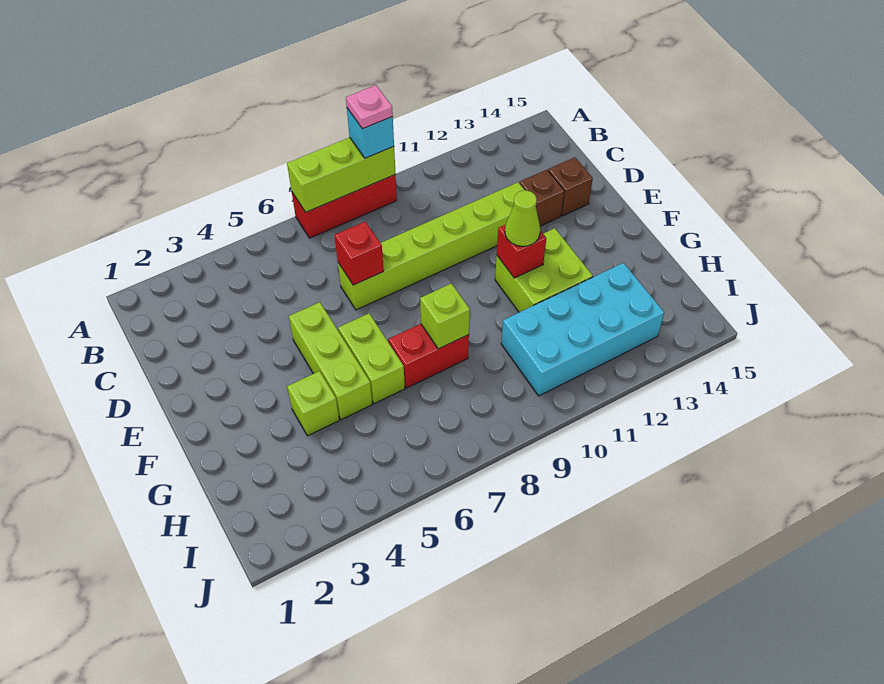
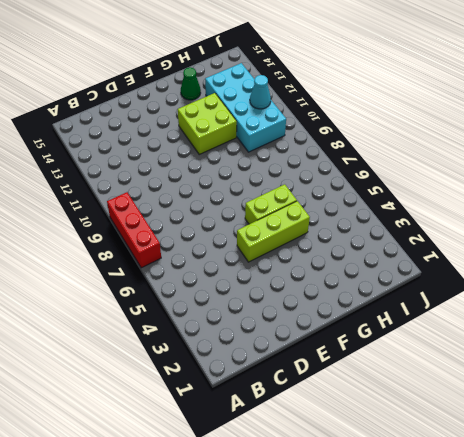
green cone G14 level 1 -> none
cyan cone I11 level 2 -> none
none -> lime brick D7:D12 level 1
none -> brown brick D13 level 1
none -> brown brick D14 level 1

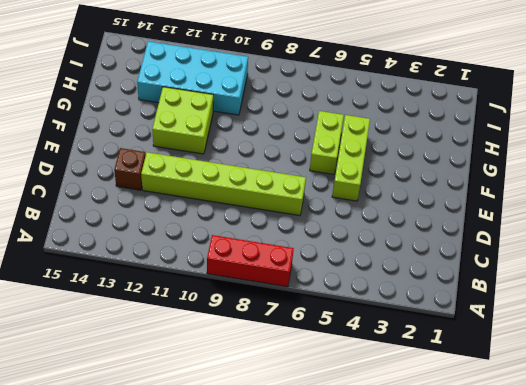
none -> brown brick D14 level 1
none -> lime brick G4 level 1
none -> red brick G7:G8 level 1

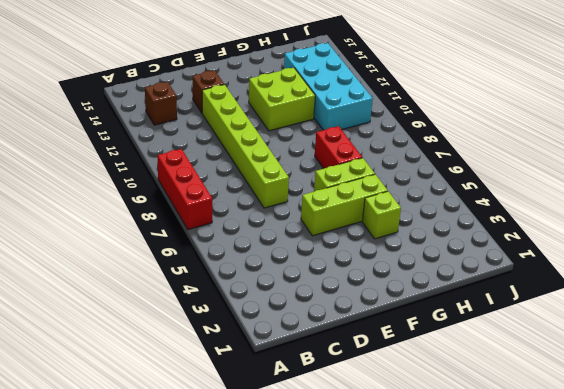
brown brick B13 level 1 -> brown brick D14 level 1
none -> lime brick A7:A9 level 2
none -> red brick D7 level 2
none -> red brick F11 level 2

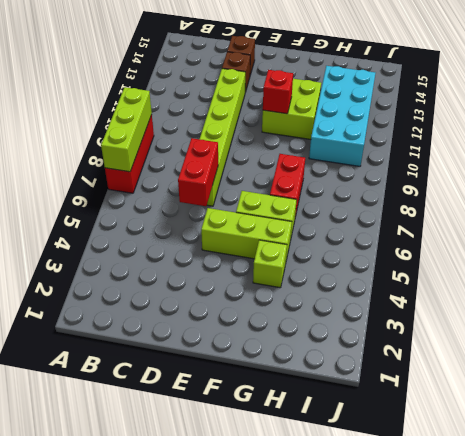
red brick D6:D7 level 2 -> red brick D7 level 2
none -> lime brick G8 level 2
none -> cyan brick A9 level 3
none -> lime cone F11 level 3

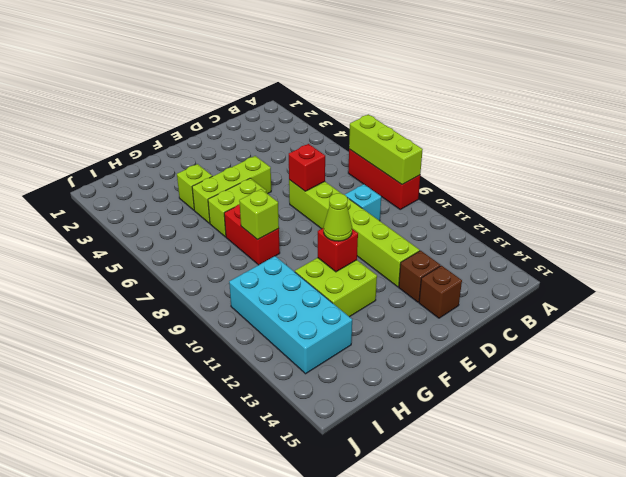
cyan brick C9 level 1 -> cyan brick A9 level 3
none -> pink plate A9 level 4

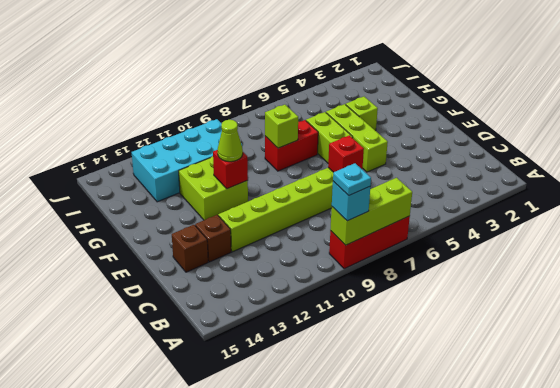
cyan plate A9 level 4 -> pink plate A9 level 4

